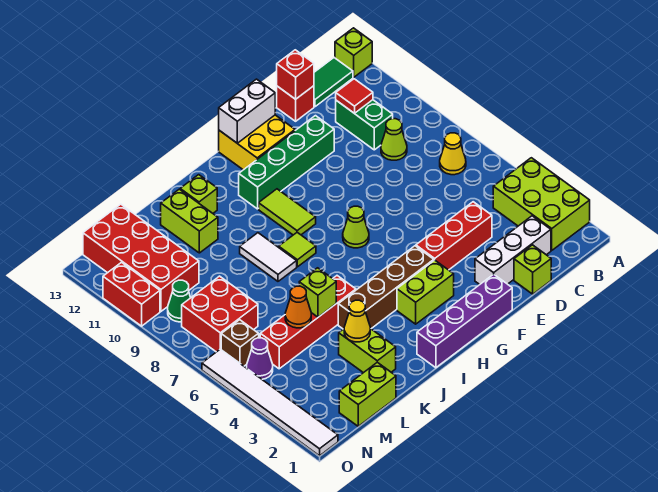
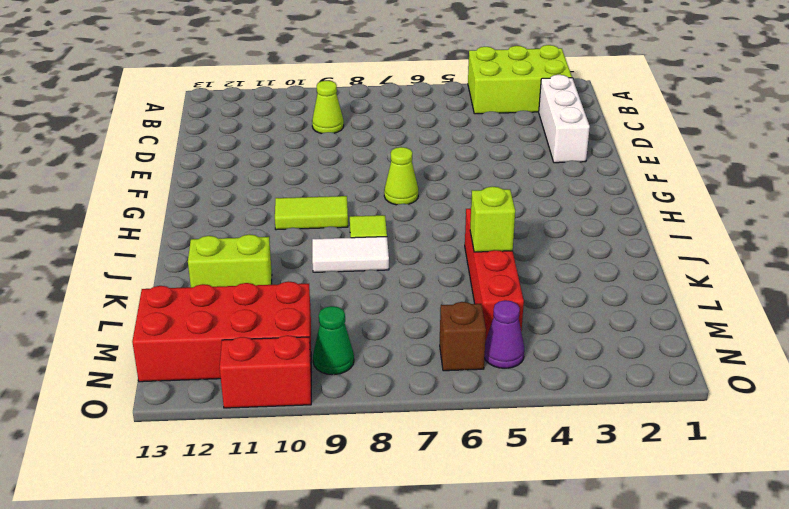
none -> lime brick A13 level 1
none -> yellow cone B7 level 1
none -> green tile B13:C13 level 1
none -> green brick C10:C11 level 1

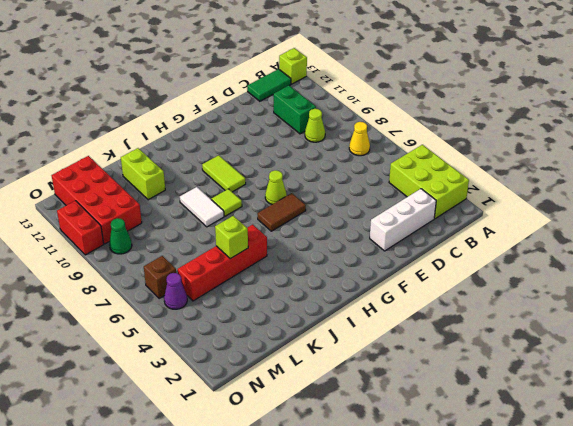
brown tile G6:H6 level 1 -> none
none -> lime brick D1 level 1
none -> red brick D4:F4 level 1
none -> red brick D13 level 1
none -> green brick E11:H11 level 1

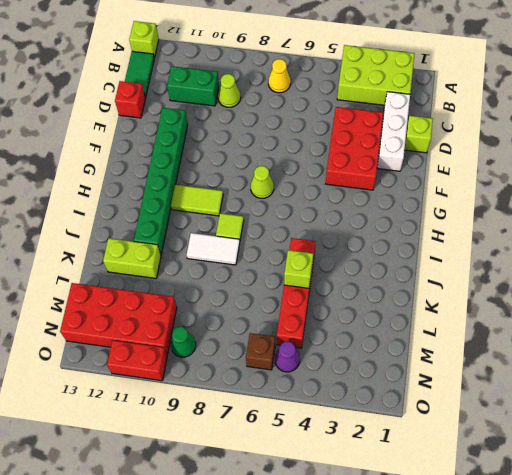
red brick D3:F4 level 1 -> red brick D4:F4 level 1
green brick E11:J11 level 1 -> green brick E11:H11 level 1
none -> purple brick F1:I1 level 1
none -> yellow brick F12:G13 level 1
none -> lime brick G3:H3 level 1
none -> brown brick G4:J4 level 1

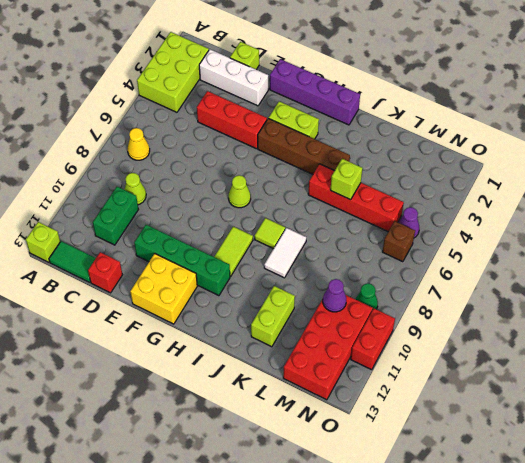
purple cone M10 level 2 -> none
none -> lime brick J12 level 1
none -> lime brick K2:K3 level 1
none -> lime brick L1:M1 level 1
none -> red brick M7:N8 level 1

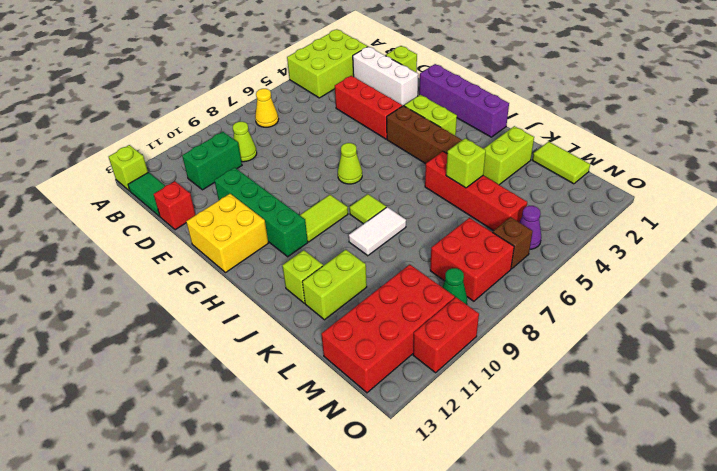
lime tile L1:M1 level 1 -> lime brick L1:M1 level 1
none -> white tile O1:O6 level 1
none -> red tile C11 level 2
none -> red brick D13 level 2
none -> white brick F13:G13 level 2

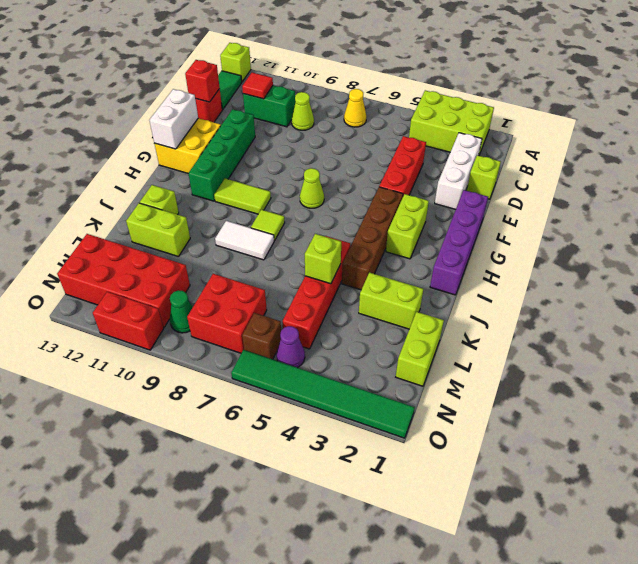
green tile O1:O6 level 1 -> white tile O1:O6 level 1
none -> yellow cone K3 level 2
none -> orange cone L5 level 2

